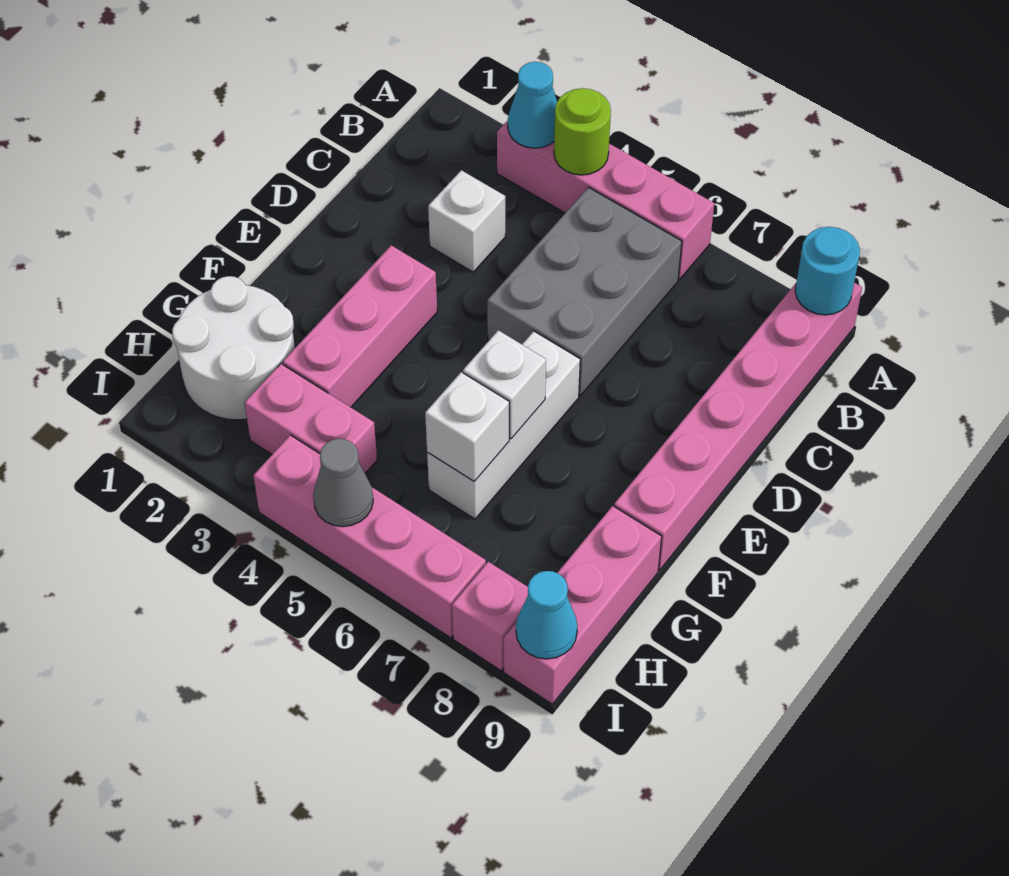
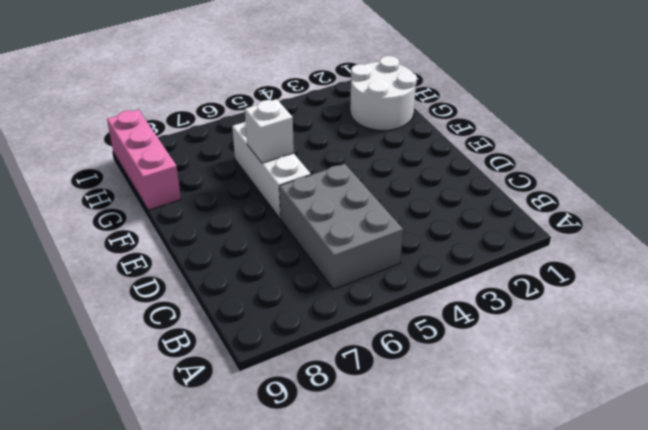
none -> pink brick A3:A6 level 1
none -> pink brick A9:F9 level 1
none -> white brick C3 level 1

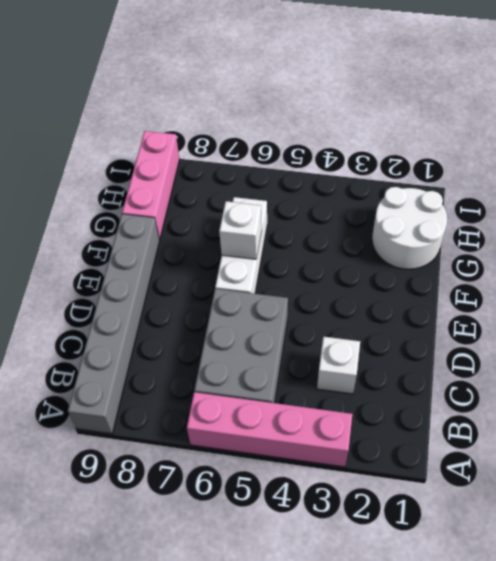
grey brick A9:F9 level 1 -> pink brick A9:F9 level 1
none -> pink brick E3:G3 level 1
none -> pink brick H3:H4 level 1
none -> pink brick I4:I7 level 1

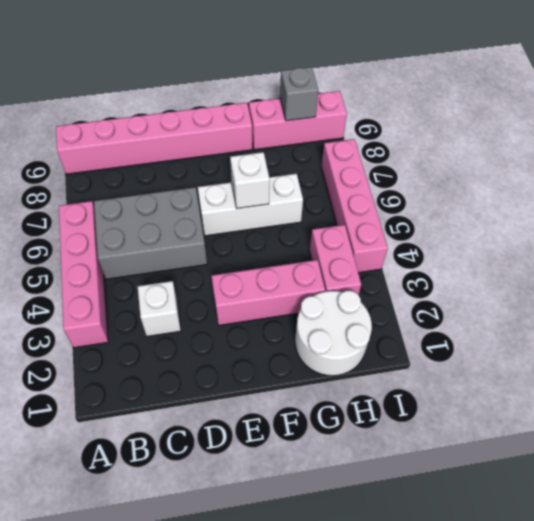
grey brick H9 level 2 -> none
none -> pink brick I8 level 1
none -> cyan cone A3 level 2
none -> lime round brick A4 level 2

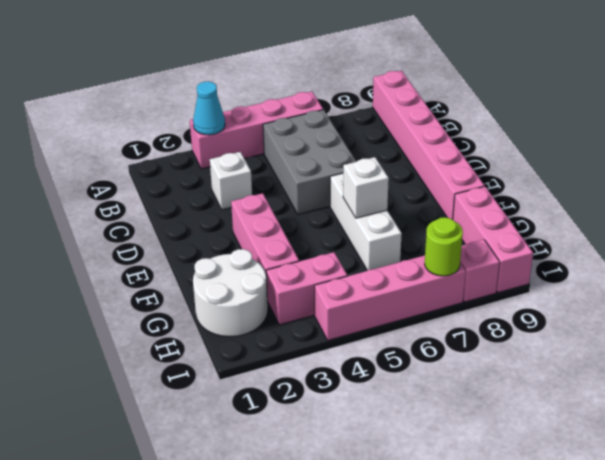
lime round brick I7 level 2 -> lime round brick A4 level 2
none -> cyan round brick A9 level 2
none -> white brick G6 level 2
none -> grey cone I5 level 2

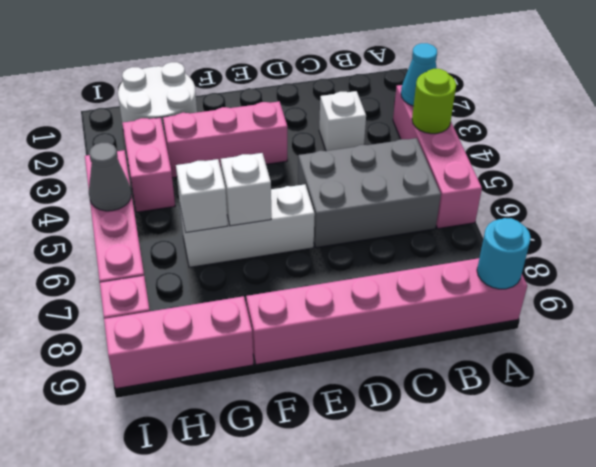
none -> cyan cone I9 level 2

